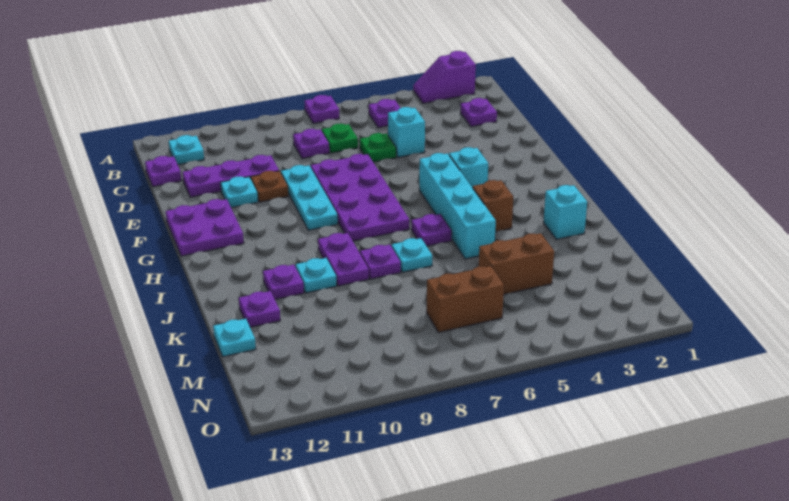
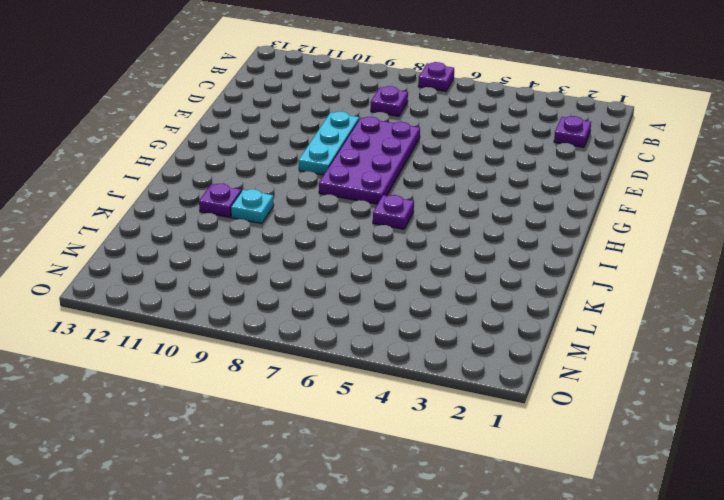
none -> purple slope A2:A3 level 1 top 2
none -> purple plate B5 level 1
none -> cyan plate B12 level 1
none -> green plate C7 level 1

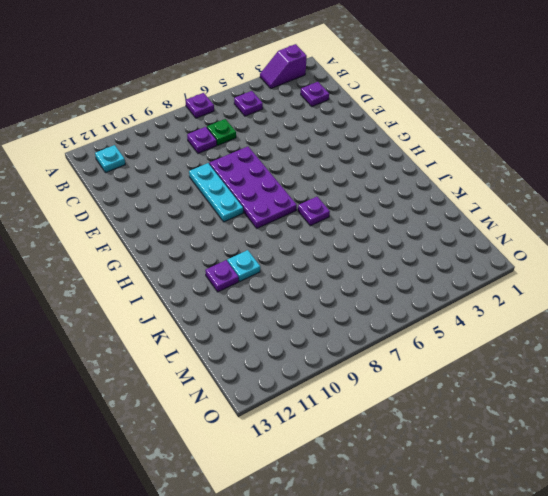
none -> purple plate C13 level 1
none -> cyan brick D5 level 1
none -> green plate D6 level 1
none -> purple plate D10:D12 level 1

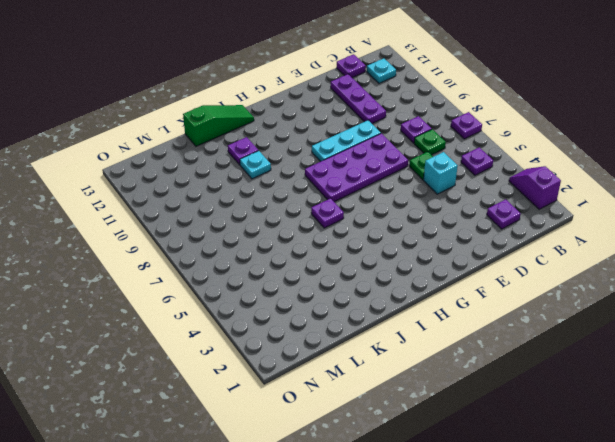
green slope I13:K13 level 1 top K -> none
none -> brown plate E10 level 1
none -> cyan plate E11 level 1
none -> purple plate F12:G13 level 1
none -> cyan brick G4 level 1

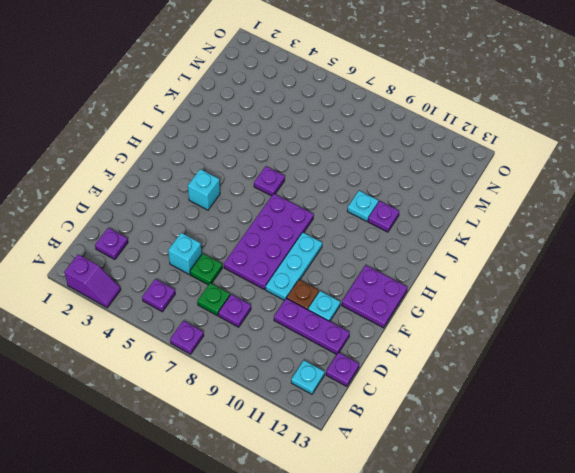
none -> cyan brick G5:J5 level 1
none -> brown brick I4 level 1
none -> purple plate I9:J9 level 1
none -> cyan brick J2 level 1

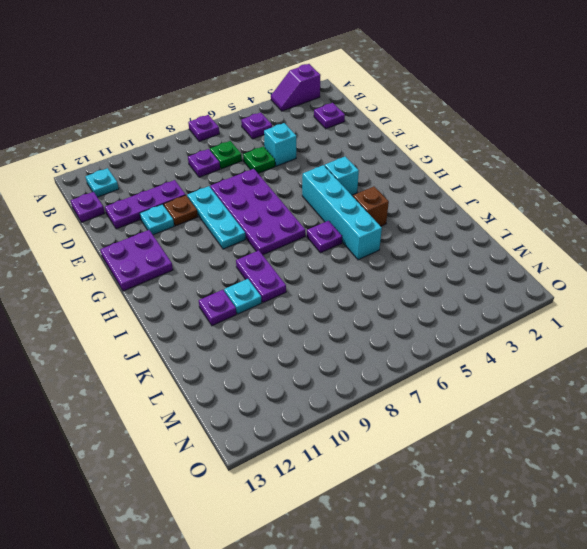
none -> cyan brick J2 level 1
none -> cyan plate J7 level 1
none -> purple plate J8 level 1
none -> purple plate K12 level 1

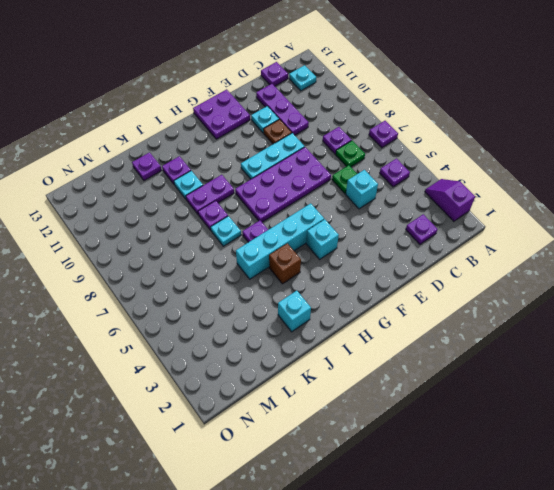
none -> brown brick L4:L5 level 1
none -> cyan plate L13 level 1
none -> brown brick M6:M7 level 1

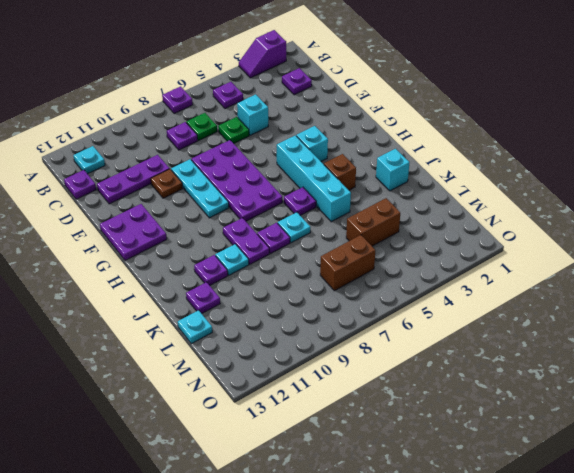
none -> cyan plate E11 level 1

